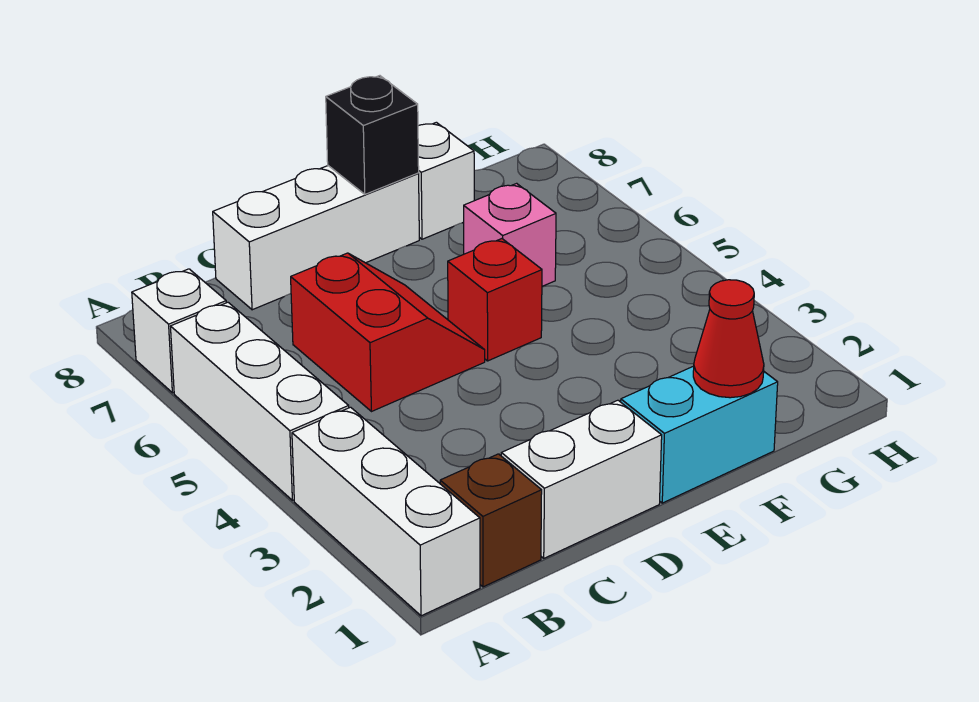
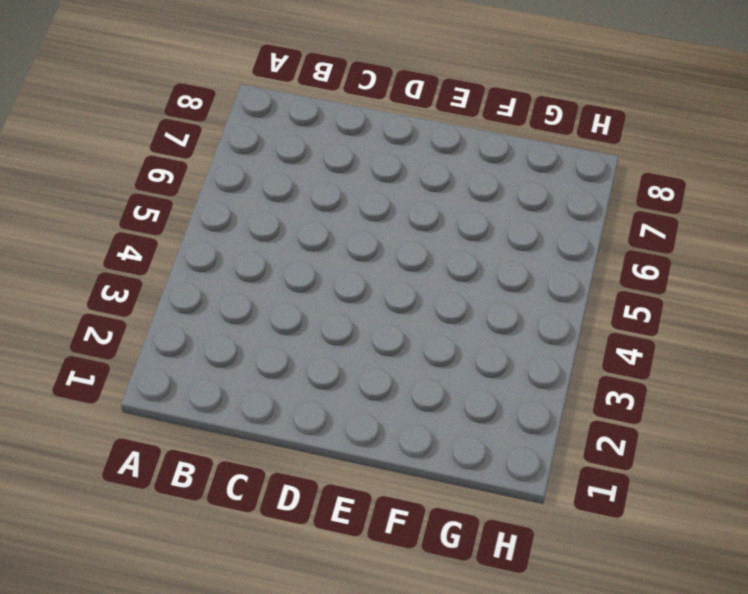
none -> white brick A1:A3 level 1
none -> white brick A4:A6 level 1
none -> white brick A7 level 1

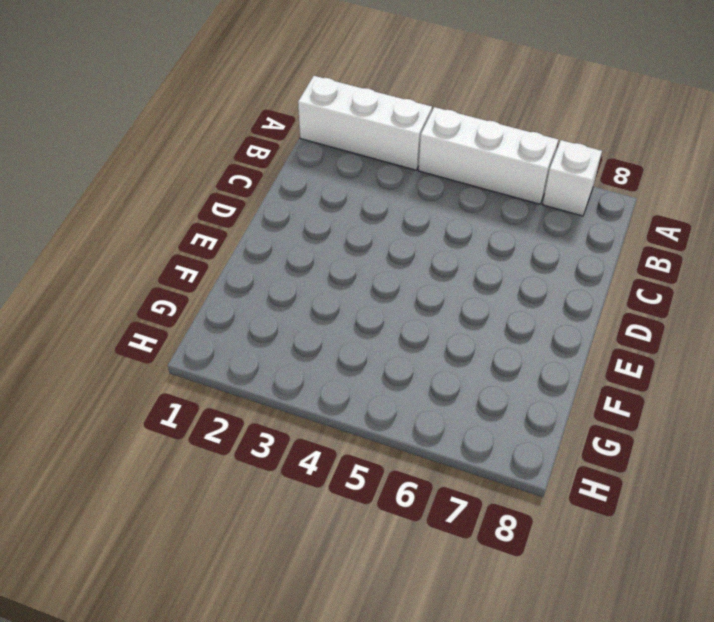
none -> brown brick B1 level 1
none -> white brick C1:D1 level 1
none -> red slope C5:D6 level 1 top C

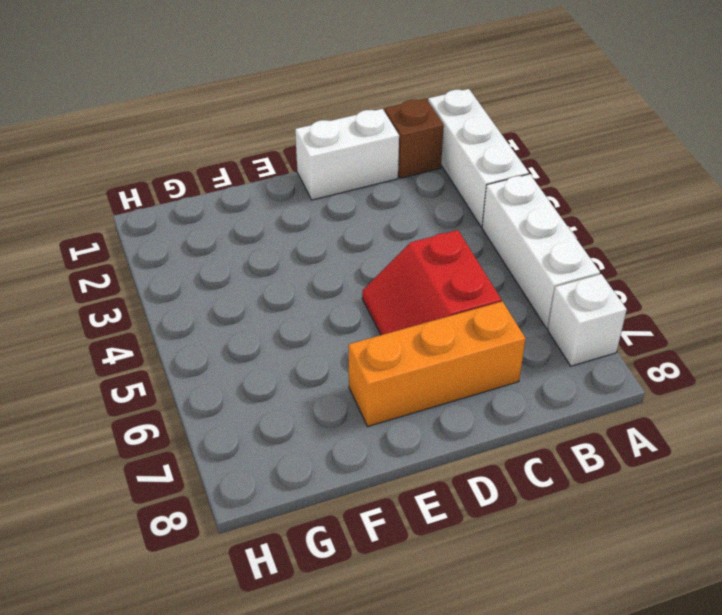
orange brick C7:E7 level 1 -> none
none -> white brick C8:E8 level 1
none -> cyan brick E1:F1 level 1
none -> red brick E5 level 1

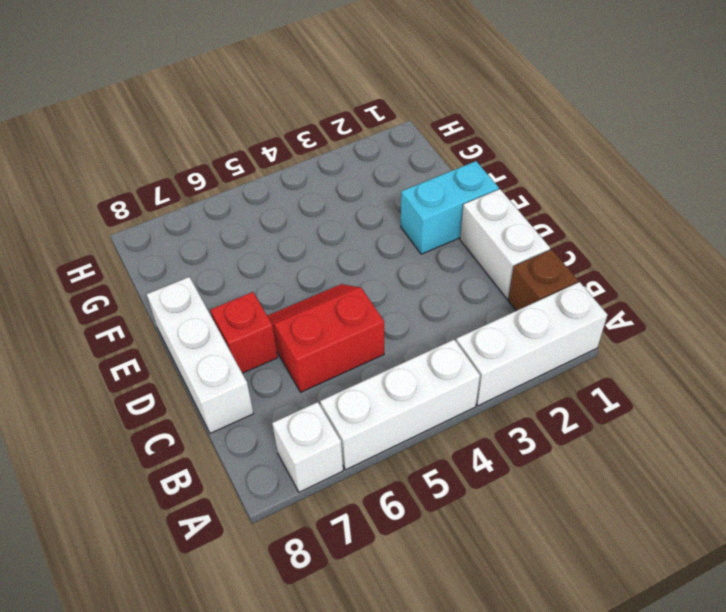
red brick D7 level 1 -> red brick E5 level 1
cyan brick E1:E2 level 1 -> cyan brick E1:F1 level 1
none -> pink brick F6 level 1
none -> white brick F8 level 1
none -> black brick E8 level 2

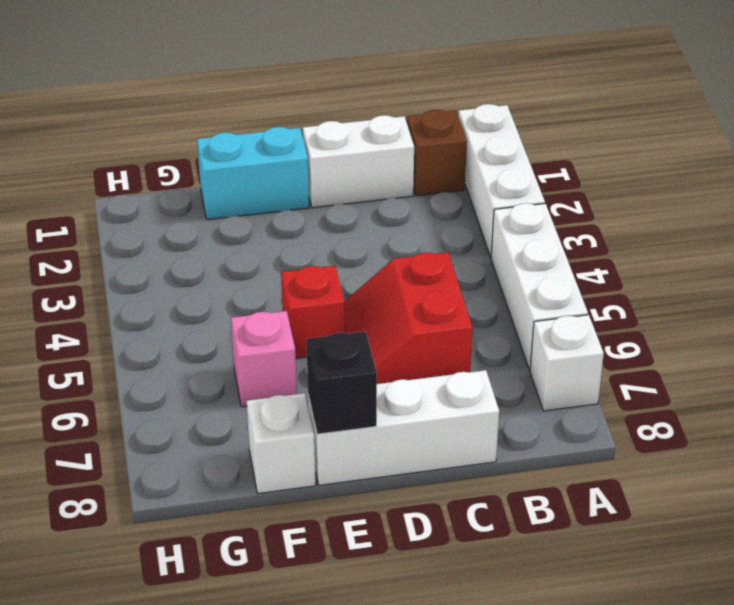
none -> red cone F1 level 2

